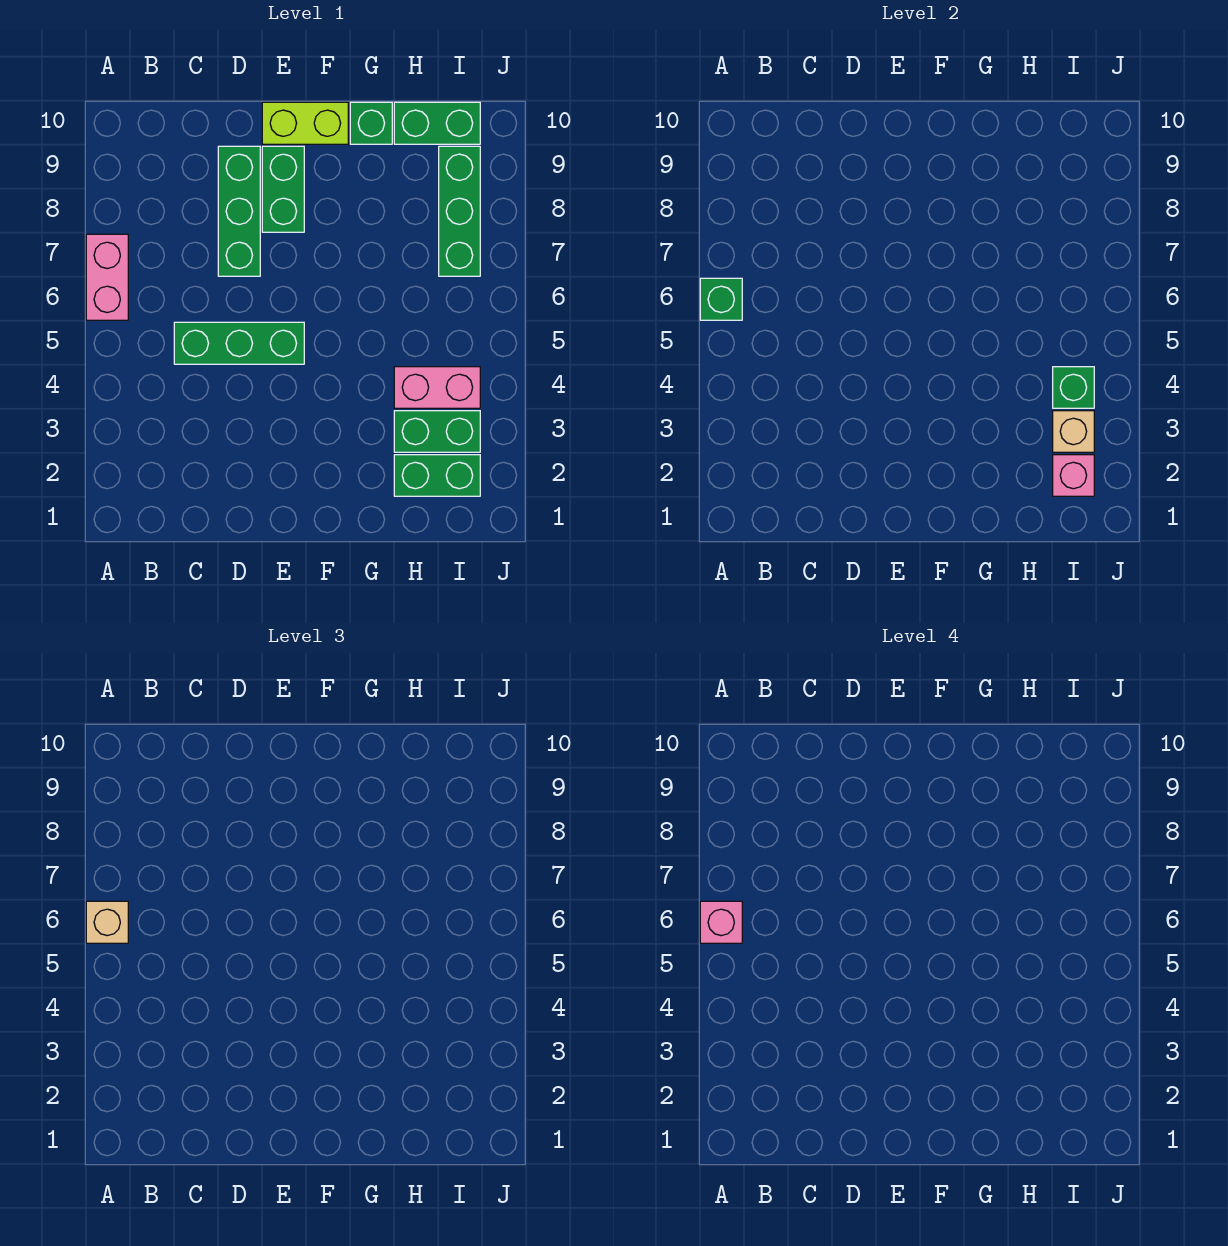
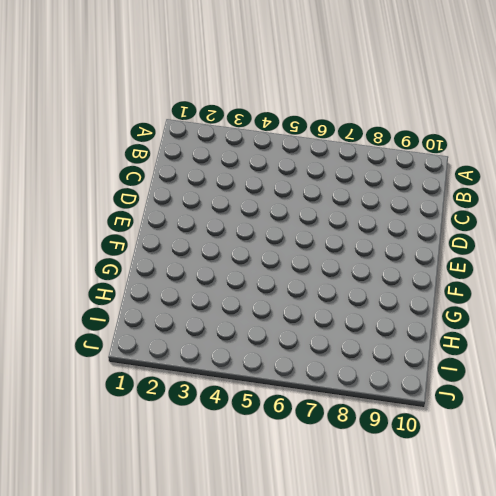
none -> pink brick A6:A7 level 1
none -> green brick C5:E5 level 1
none -> green brick D7:D9 level 1

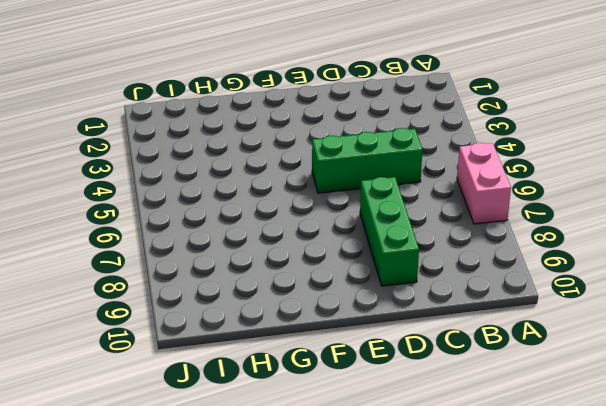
none -> green brick E8:E9 level 1
none -> lime brick E10:F10 level 1
none -> green brick G10 level 1

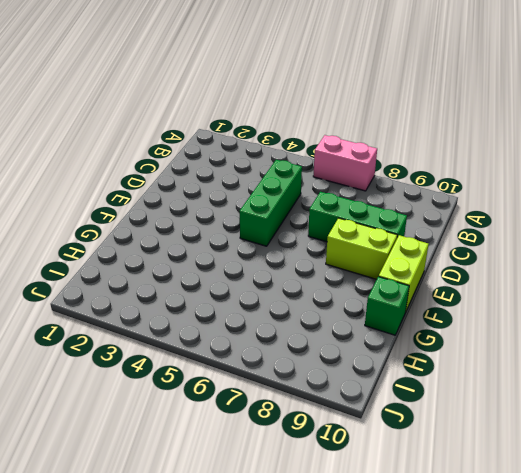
lime brick E8:E9 level 1 -> green brick E8:E9 level 1
none -> green brick H2:I2 level 1
none -> green brick H3:I3 level 1
none -> pink brick H4:I4 level 1

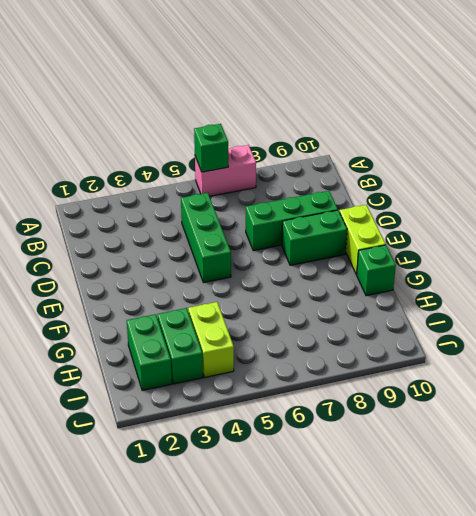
lime brick H4:I4 level 1 -> pink brick H4:I4 level 1
none -> green brick H10:I10 level 1
none -> green brick I7:I9 level 1
none -> pink brick I2 level 2

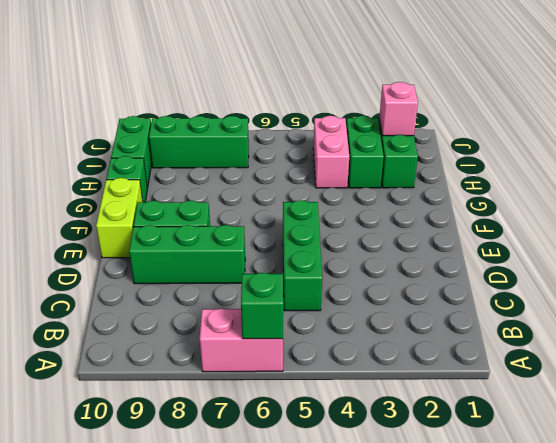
none -> tan brick I3 level 2
none -> green brick I4 level 2
none -> tan brick A6 level 3

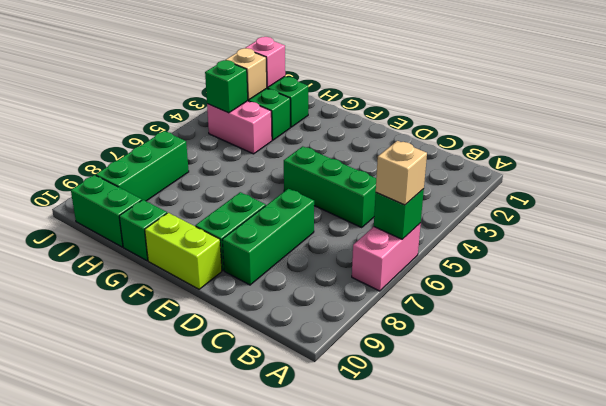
none -> pink brick A6 level 4

